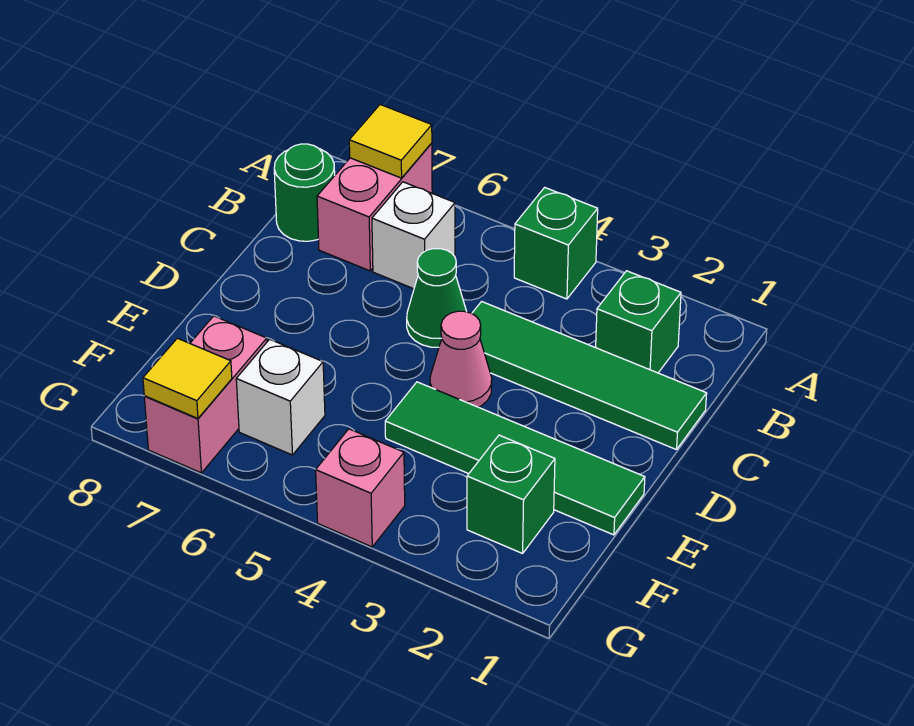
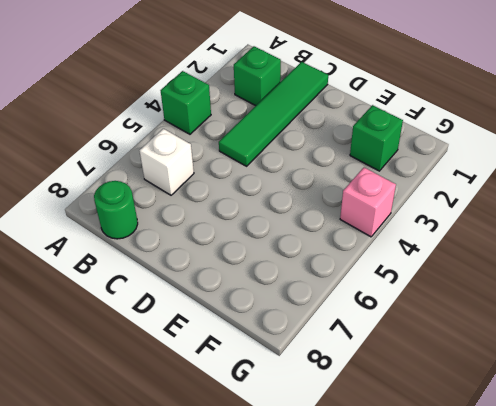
none -> pink brick A7:B7 level 1
none -> green cone C5 level 1
none -> pink cone D4 level 1

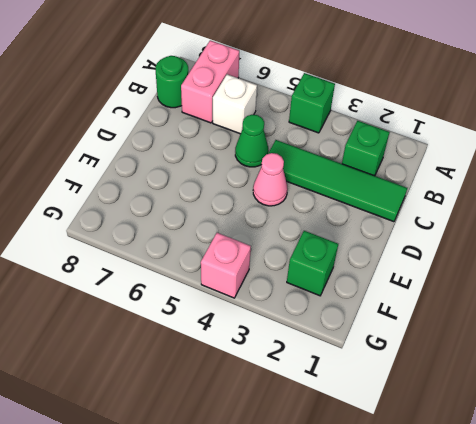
none -> green tile E1:E4 level 1
none -> white brick F6 level 1
none -> pink brick F7:G7 level 1

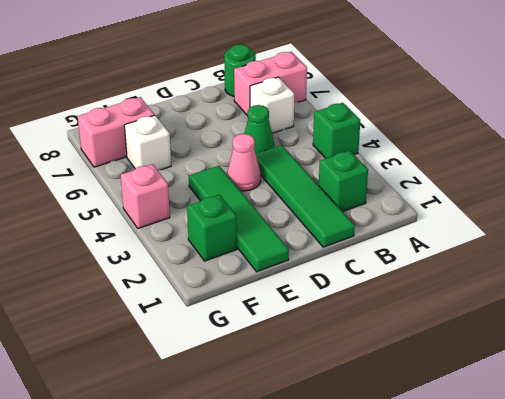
none -> yellow tile A7 level 2
none -> yellow tile G7 level 2

